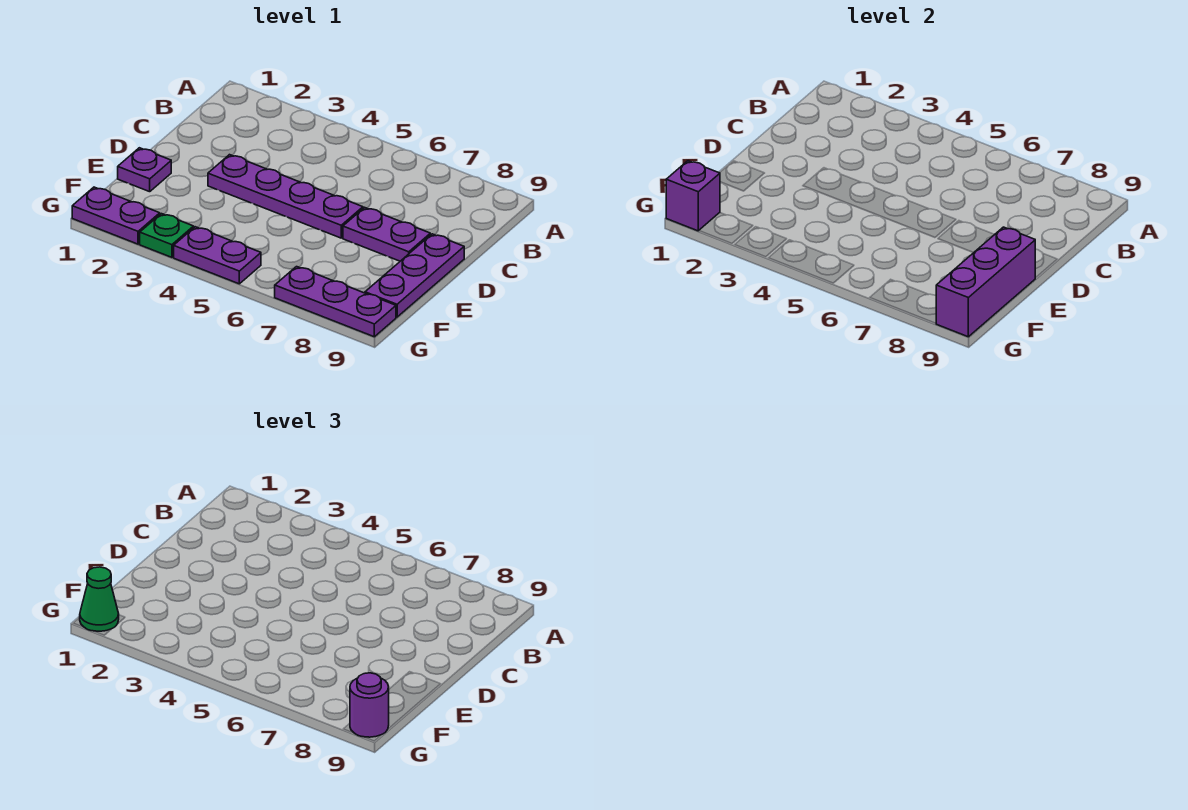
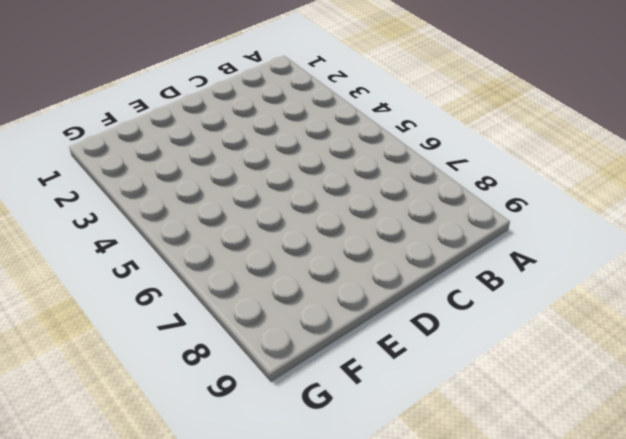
none -> purple plate D3:D6 level 1
none -> purple plate D7:D8 level 1
none -> purple plate D9:F9 level 1

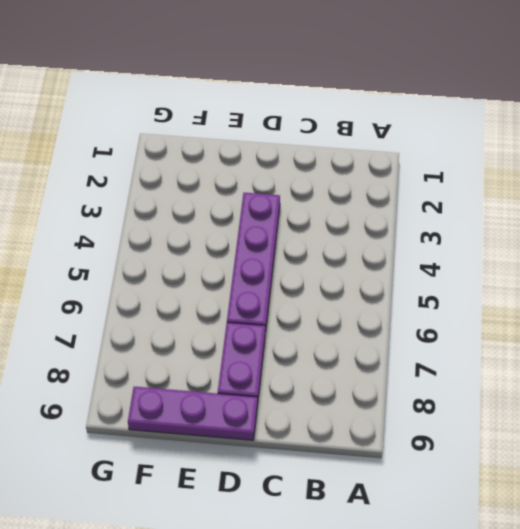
none -> purple plate E1 level 1
none -> purple plate G1:G2 level 1
none -> green plate G3 level 1

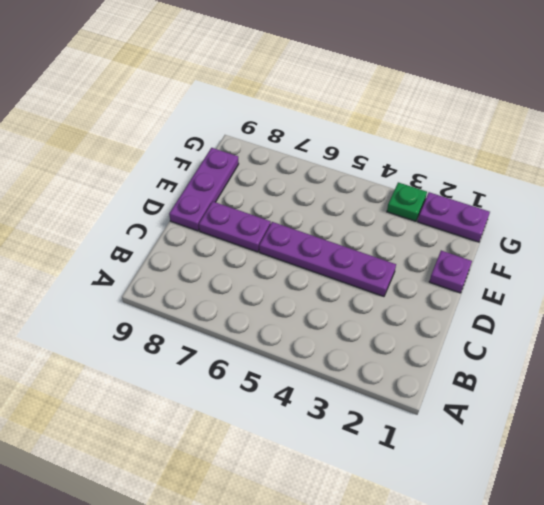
none -> purple plate G4:G5 level 1
none -> purple plate G7:G9 level 1
none -> purple brick E9:G9 level 2

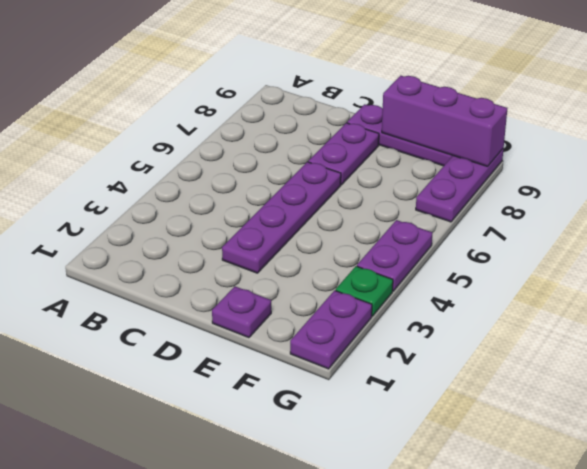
none -> purple brick G1 level 2
none -> green cone G1 level 3
none -> purple round brick G9 level 3

